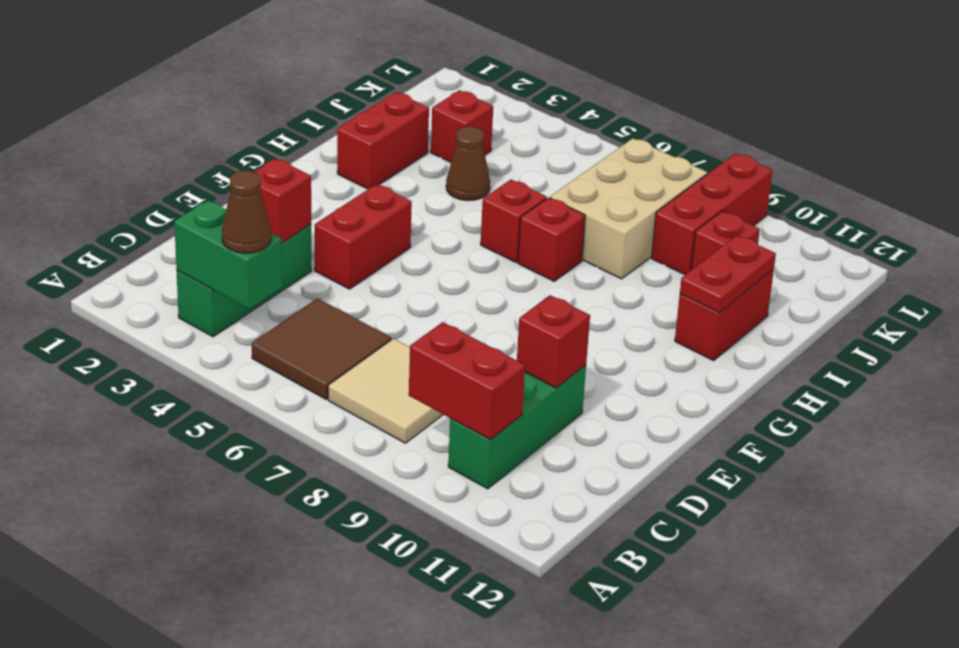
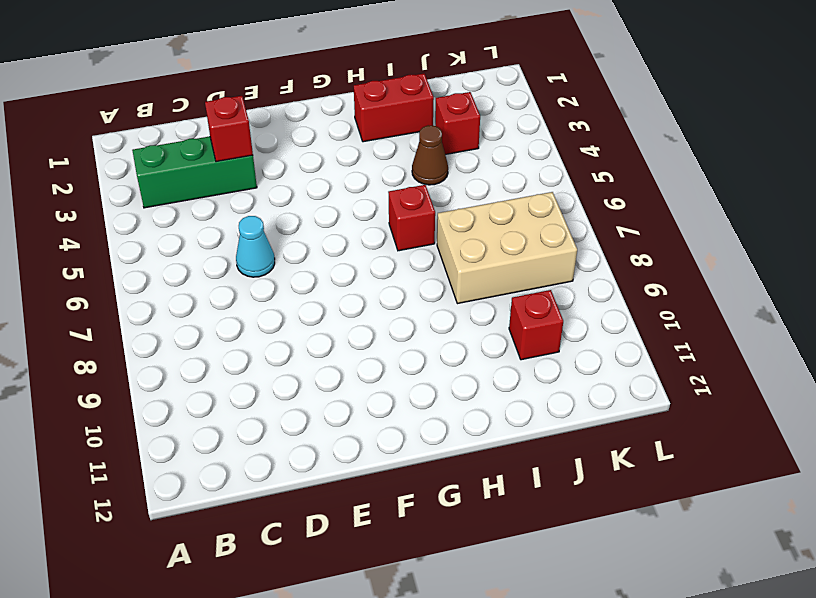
cyan cone D6 level 1 -> none
none -> brown tile B5:C6 level 1
none -> tan tile B7:C8 level 1
none -> green brick B10:D10 level 1

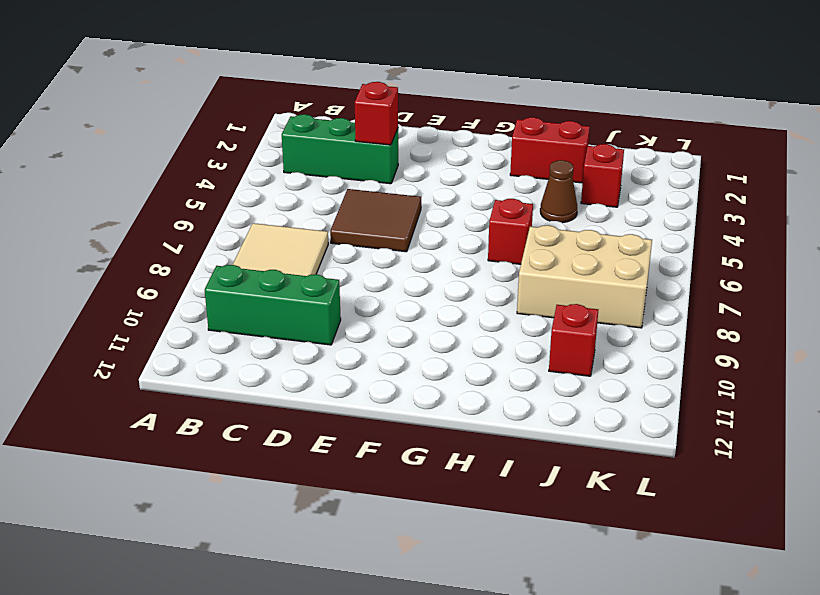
brown tile D5:E6 level 1 -> brown tile B5:C6 level 1
none -> red brick E4:F4 level 1
none -> red brick H7 level 1
none -> red brick H11:I11 level 1

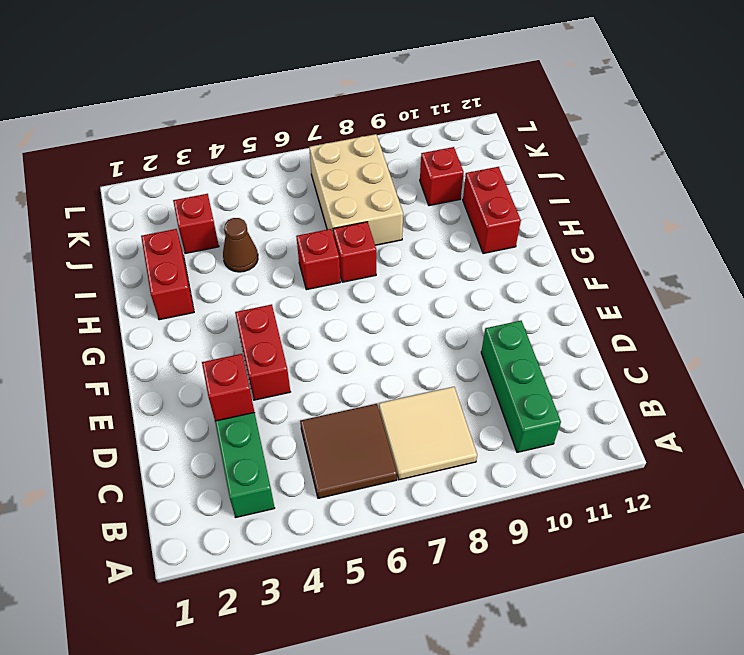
none -> red brick J9:L9 level 1
none -> green brick B3:B4 level 2
none -> red brick B9:B10 level 2

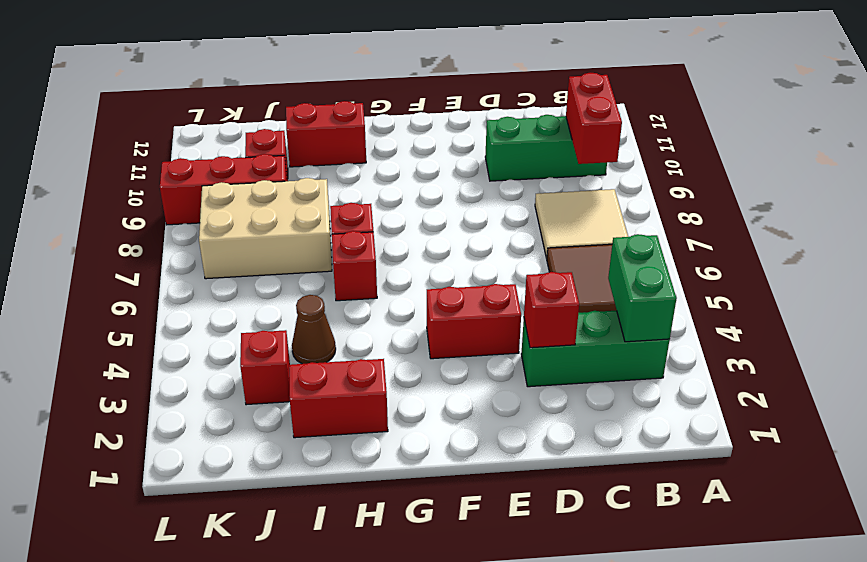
none -> red brick D10 level 2
none -> red plate H11:I11 level 2
none -> brown cone B4 level 3

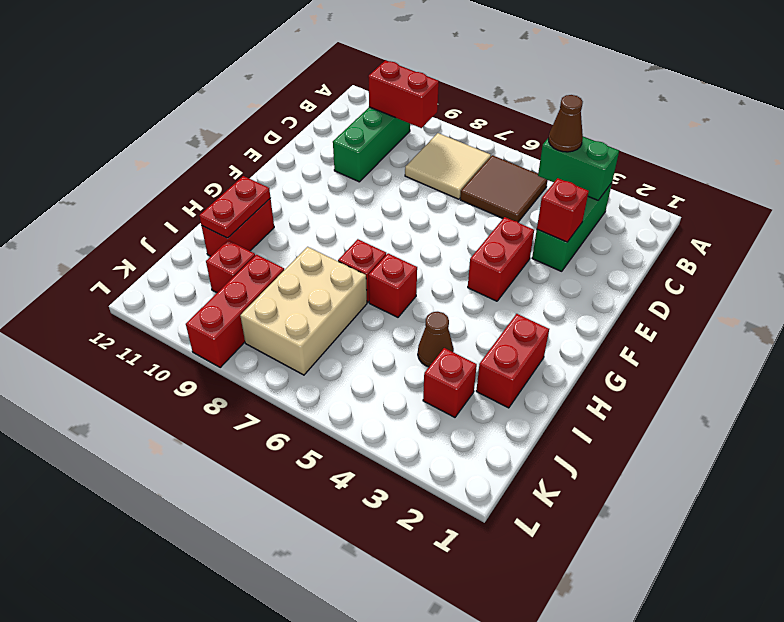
none -> red brick D10 level 2

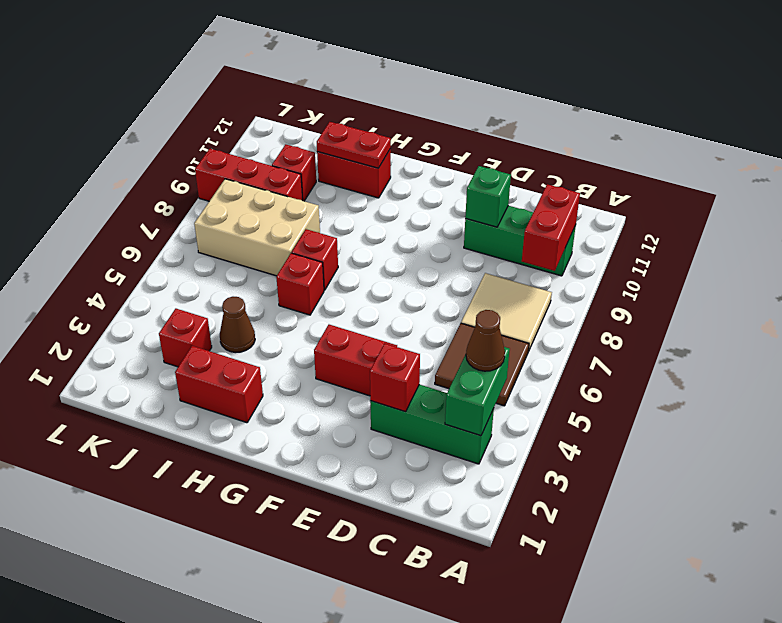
green brick D10 level 2 -> red brick D10 level 2

